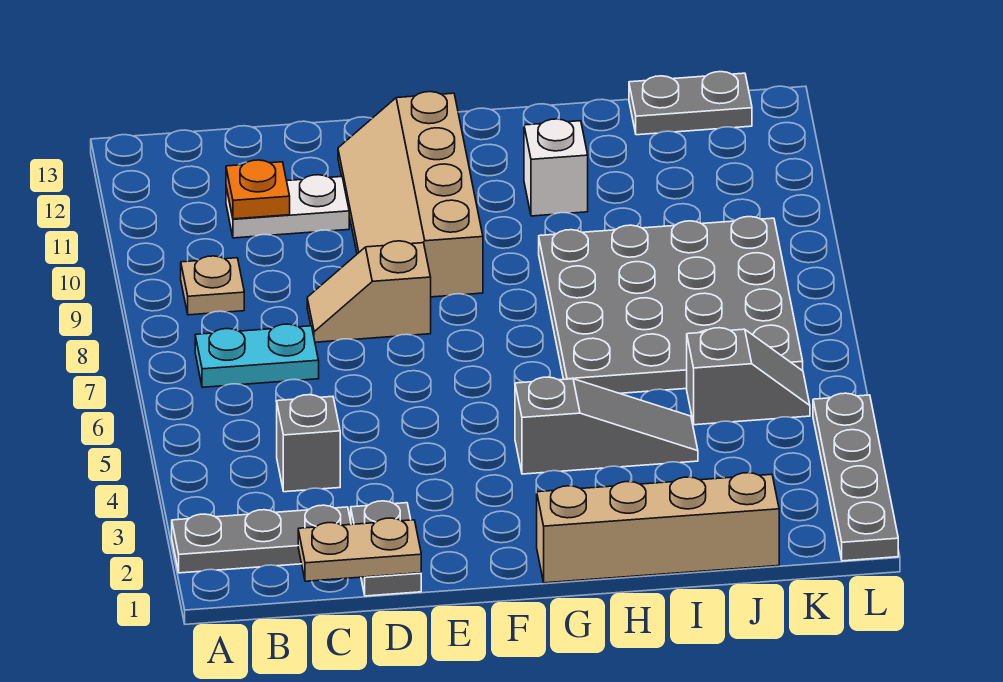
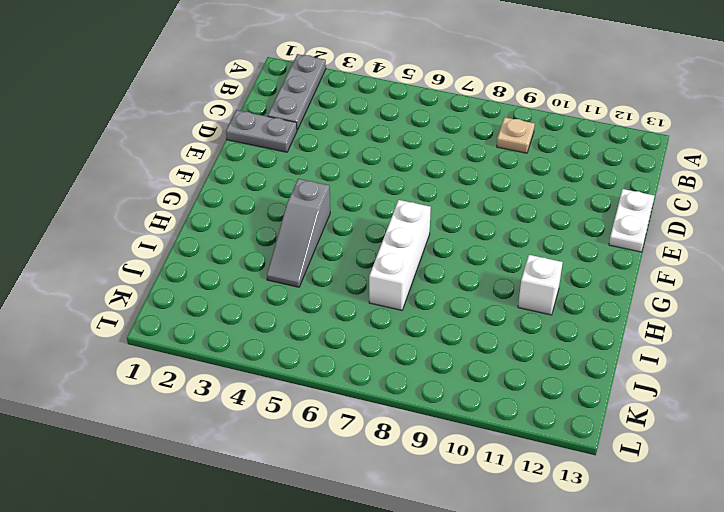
white plate D13:E13 level 1 -> white plate C11:D11 level 1
white brick G7:I7 level 1 -> grey plate H6:K9 level 1
none -> cyan plate B7:C7 level 1
none -> grey brick C4 level 1
none -> tan slope D8:E8 level 1 top E

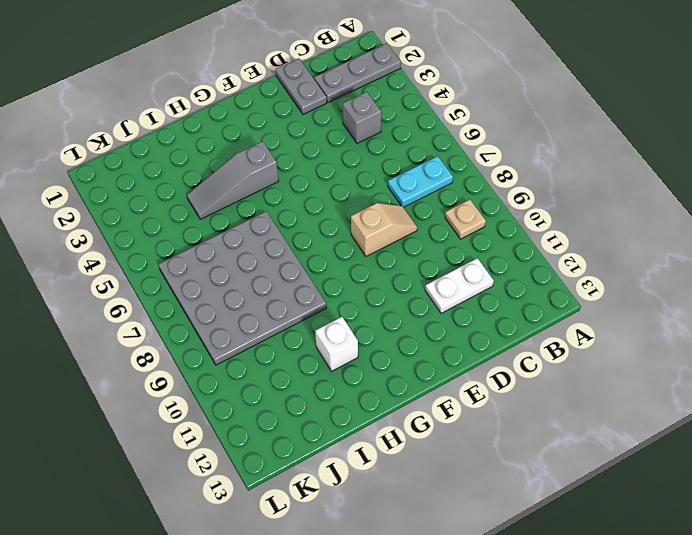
none -> tan slope E9:F12 level 1 top F
none -> tan brick G1:J1 level 1
none -> grey slope J5:K5 level 1 top J

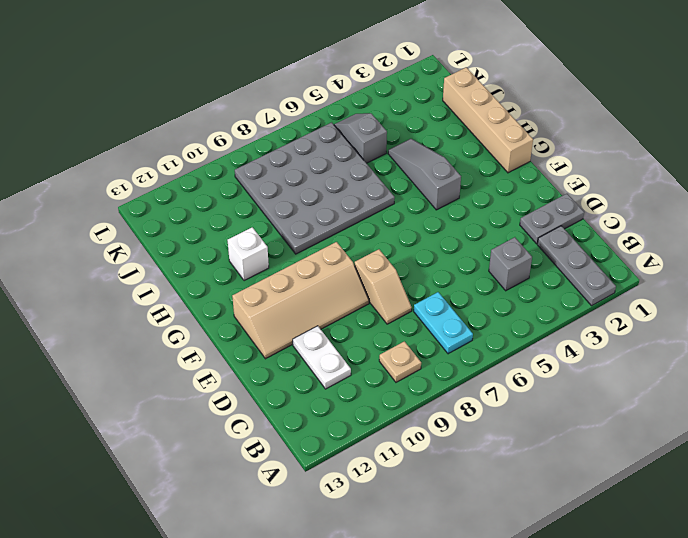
none -> grey plate J13:K13 level 1
none -> grey plate L1:L4 level 1
none -> tan plate C1:D1 level 2

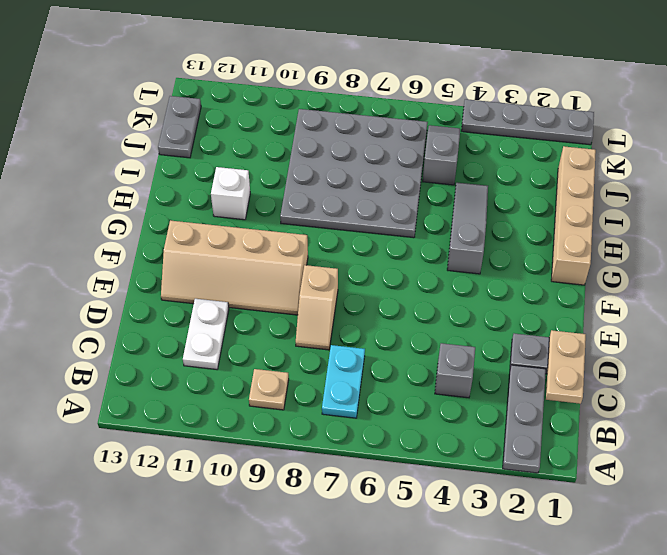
none -> orange plate C11 level 2

